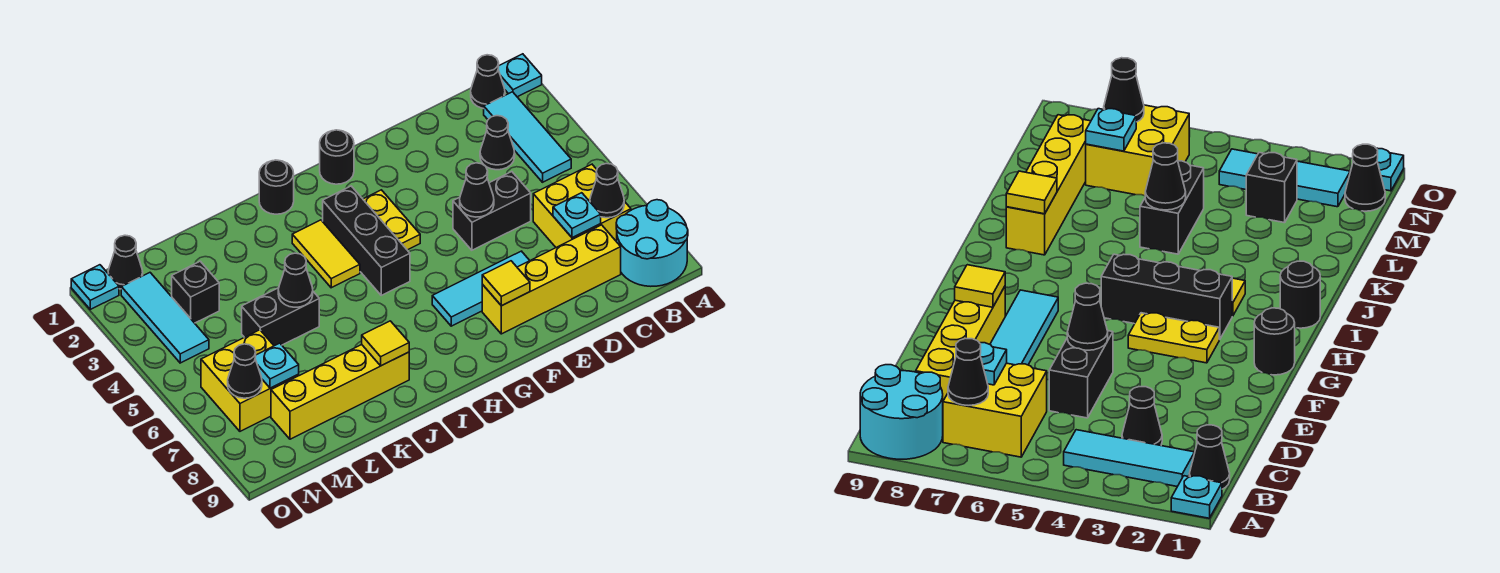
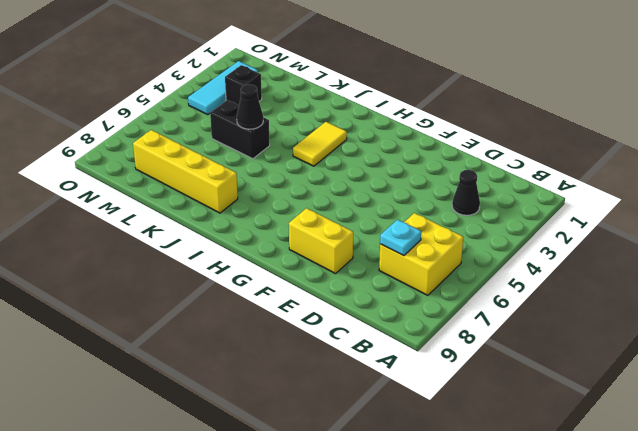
yellow brick E8:F8 level 1 -> yellow brick C8:F8 level 1
none -> cyan plate A1 level 1
none -> cyan round brick A8:B9 level 1
none -> black cone B1 level 1

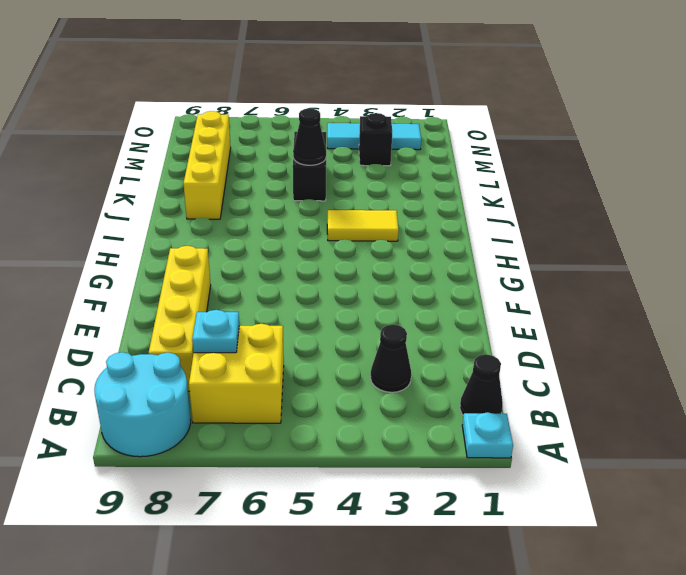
none -> cyan tile B2:B4 level 1
none -> black brick D5:E5 level 1
none -> cyan tile E7:G7 level 1

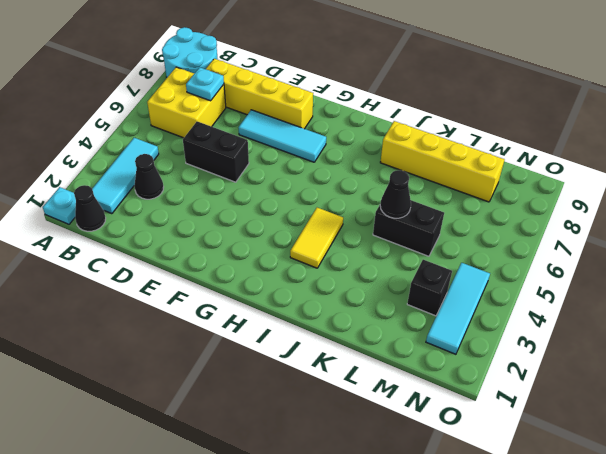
none -> black round brick G1 level 1
none -> yellow plate G3:G4 level 1
none -> black brick H3:H5 level 1

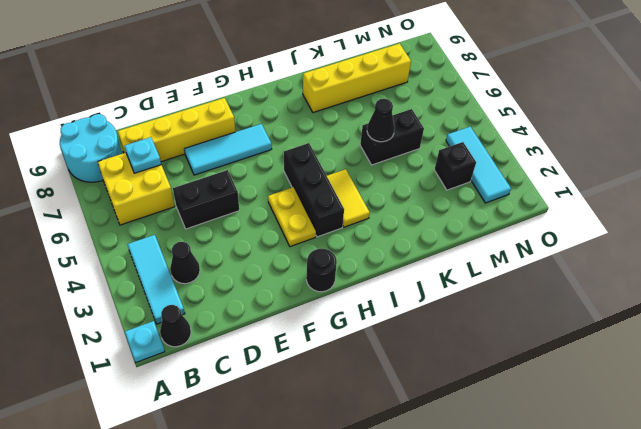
none -> black round brick I1 level 1
none -> yellow brick M6:N7 level 1
none -> black cone N1 level 1

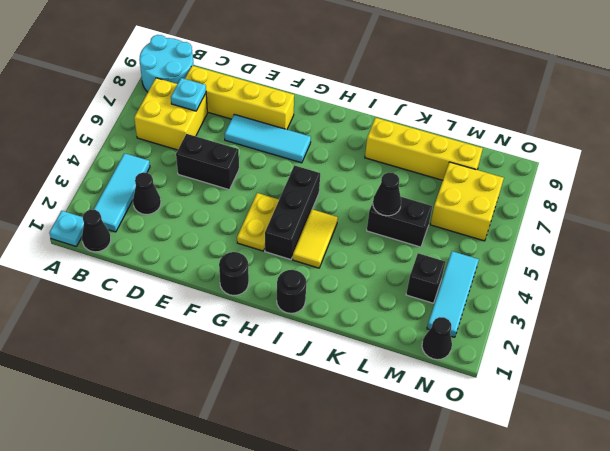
none -> cyan plate O1 level 1
none -> black cone B7 level 2
none -> black cone E5 level 2

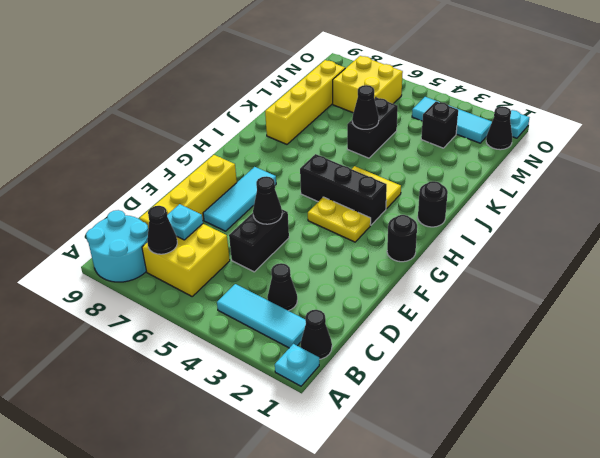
none -> yellow tile F8 level 2
none -> yellow tile J8 level 2
none -> cyan plate M7 level 2

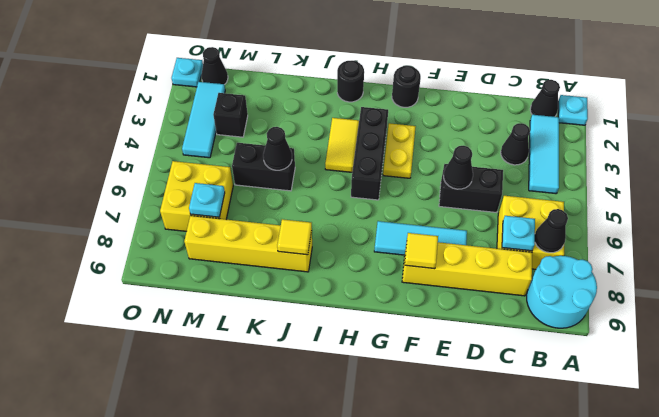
none -> black cone N7 level 2

